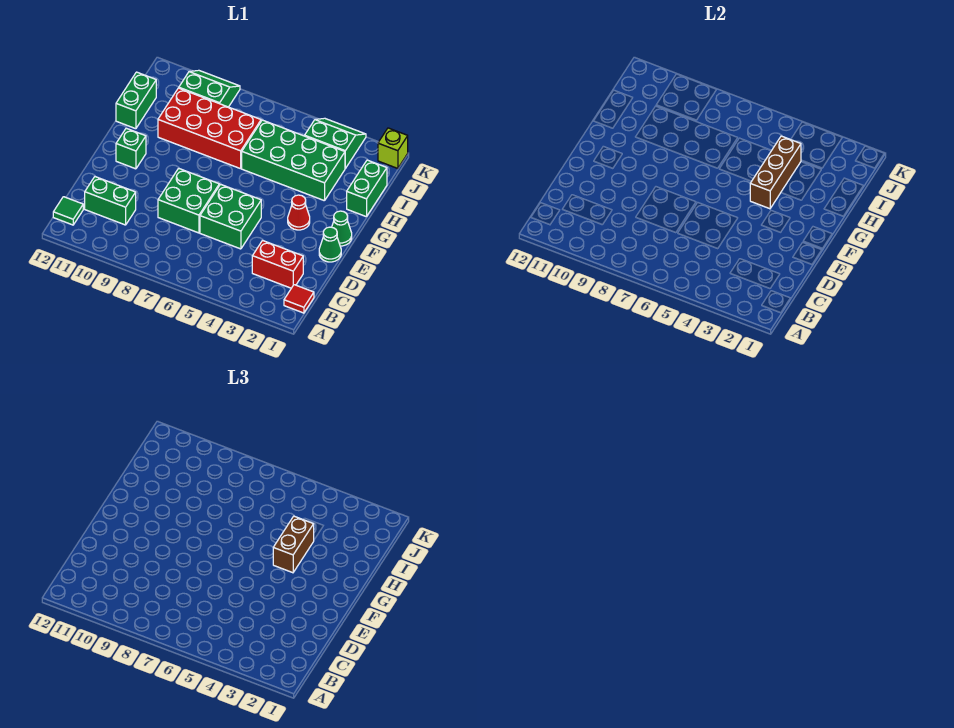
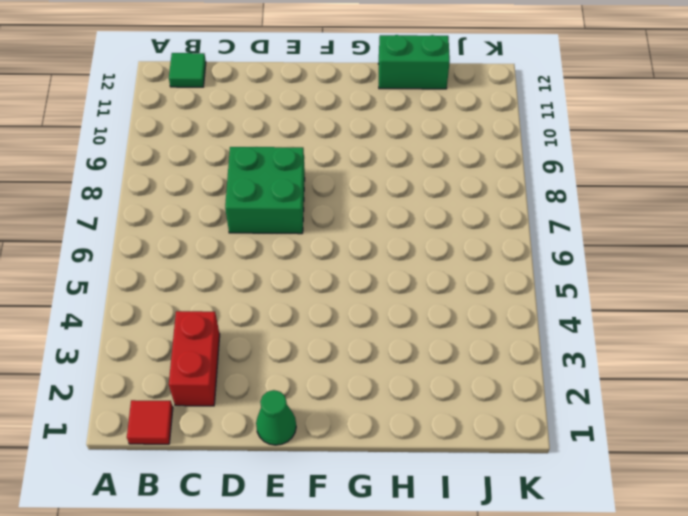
none -> green brick C10:C11 level 1
none -> green brick D5:E6 level 1
none -> green cone F1 level 1

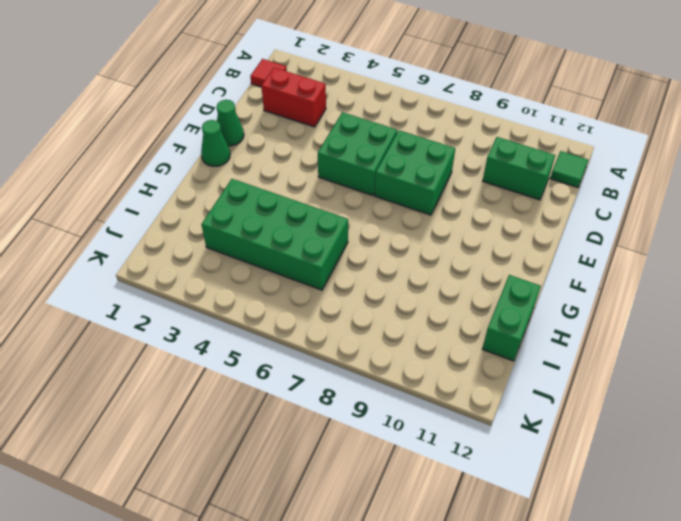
none -> red cone F3 level 1
none -> green brick F11 level 1
none -> green brick H1:I1 level 1

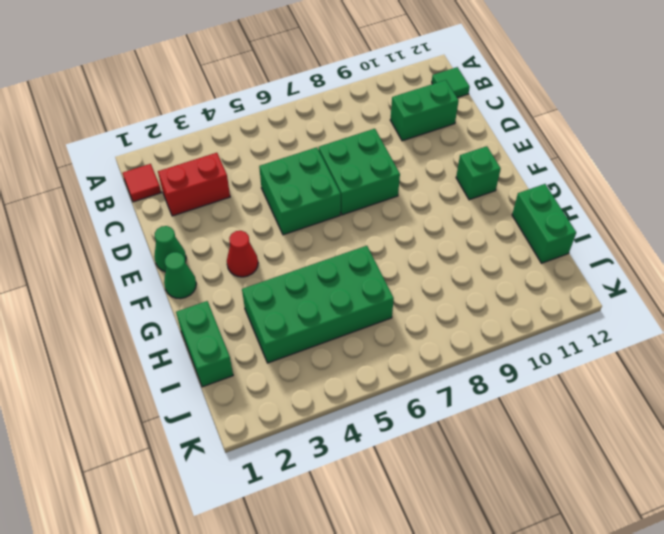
none -> red brick H7:I10 level 1
none -> green slope J3:K4 level 1 top J
none -> green slope J9:K10 level 1 top J

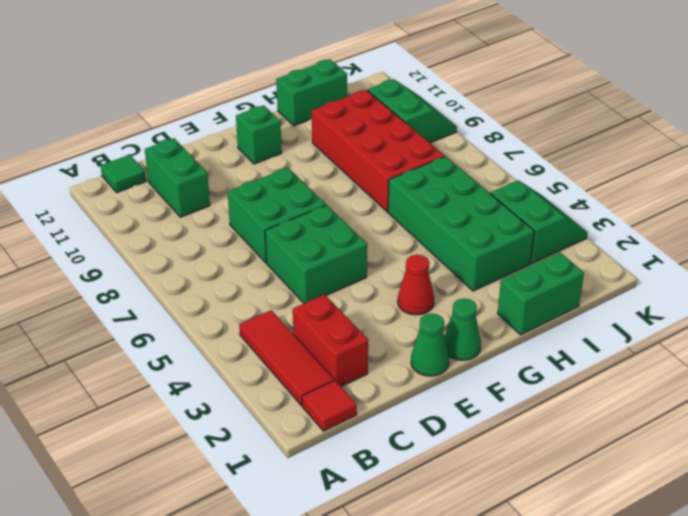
red tile B2:B4 level 1 -> none
none -> lime brick K1 level 1
none -> brown brick G4:I4 level 2
none -> brown brick G4:H4 level 3

